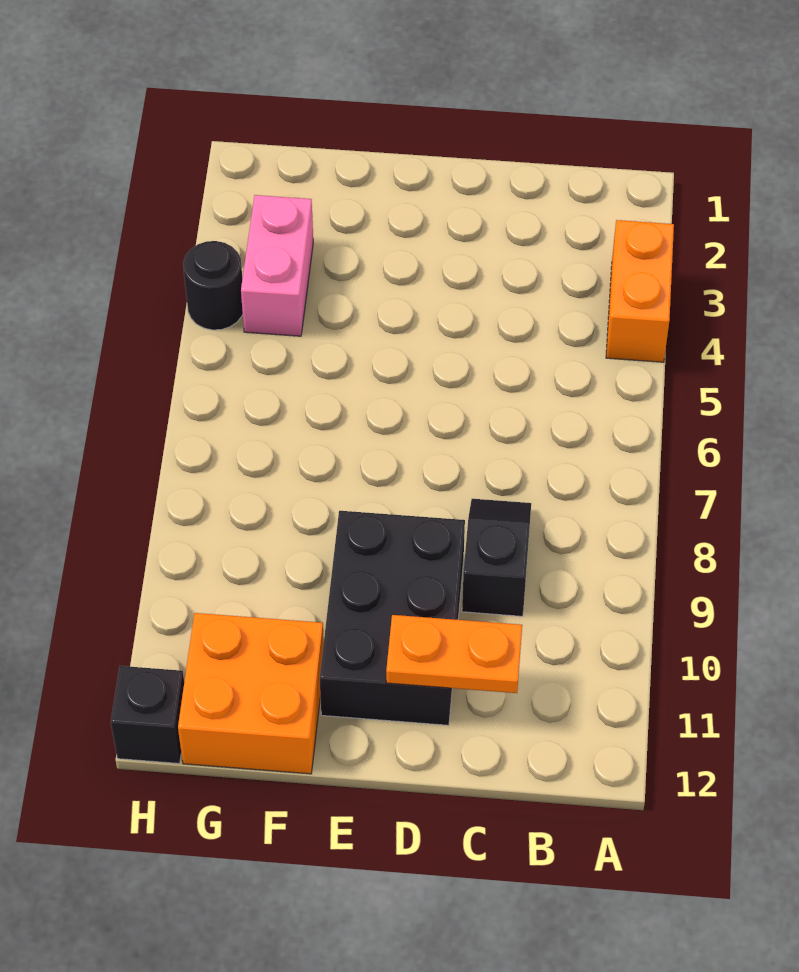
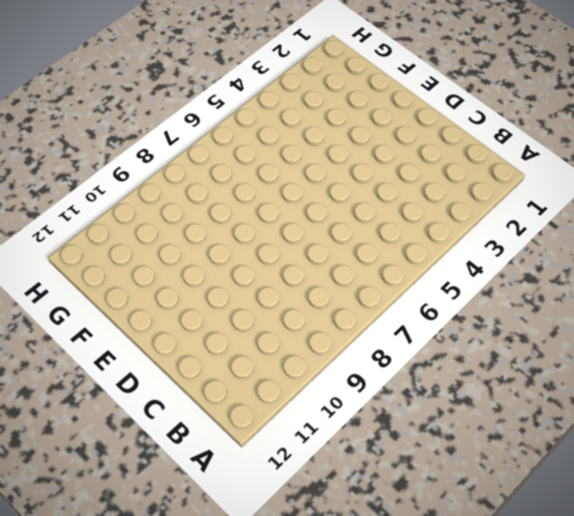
none -> orange brick A3:A4 level 1
none -> black slope C8:C9 level 1 top 9

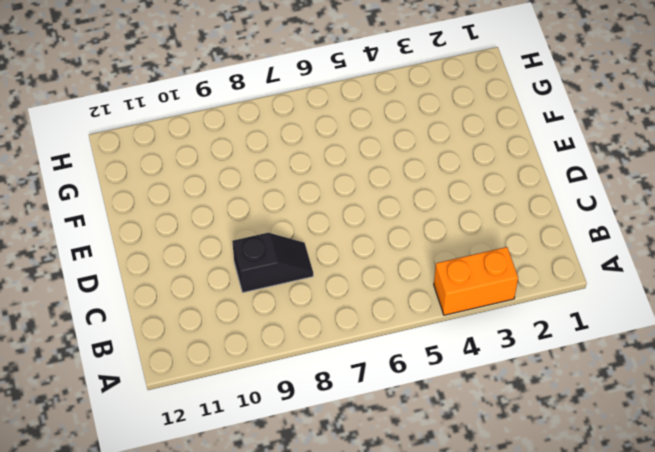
none -> black brick D9:E11 level 1
none -> orange brick F11:G12 level 1

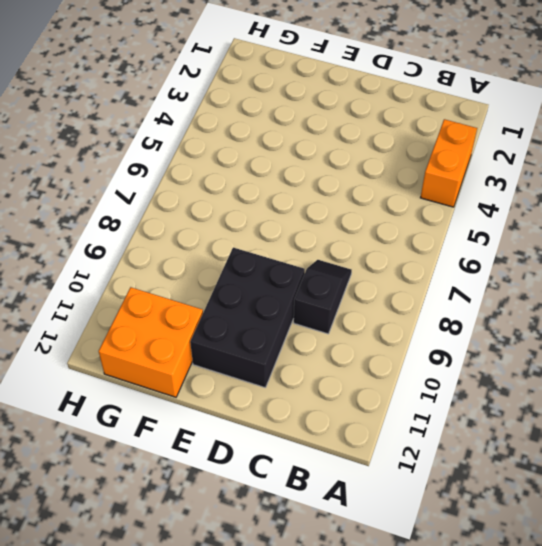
none -> pink brick G3:G4 level 1
none -> black round brick H4 level 1

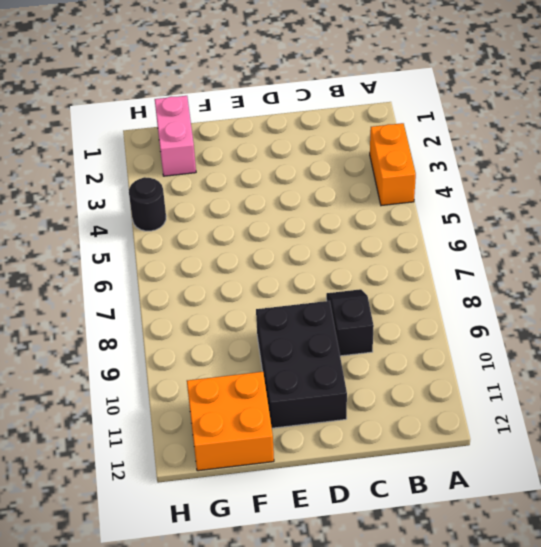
pink brick G1:G2 level 1 -> pink brick G3:G4 level 1
none -> black brick H12 level 1
none -> orange plate C11:D11 level 2

